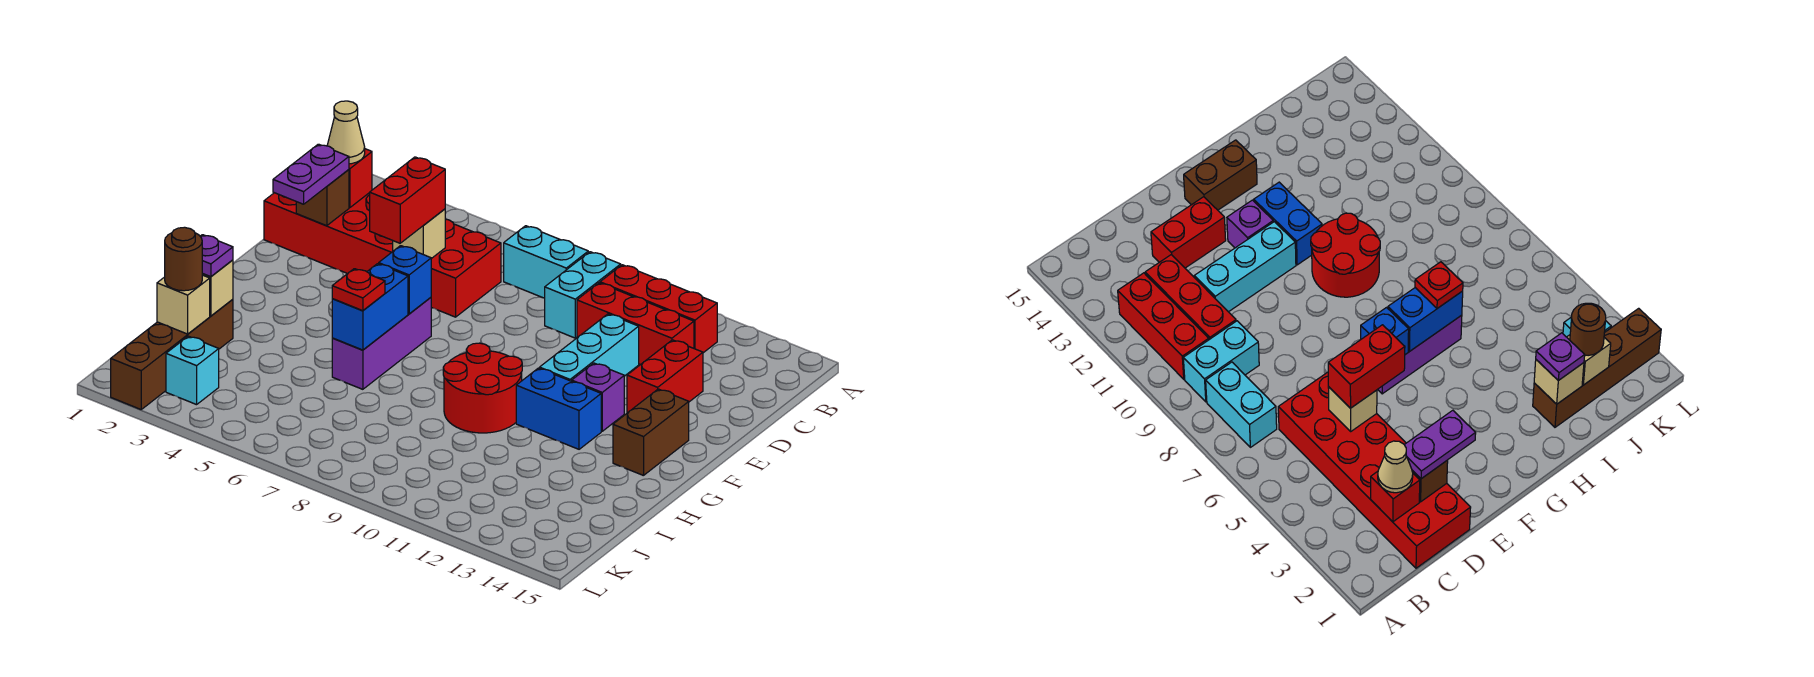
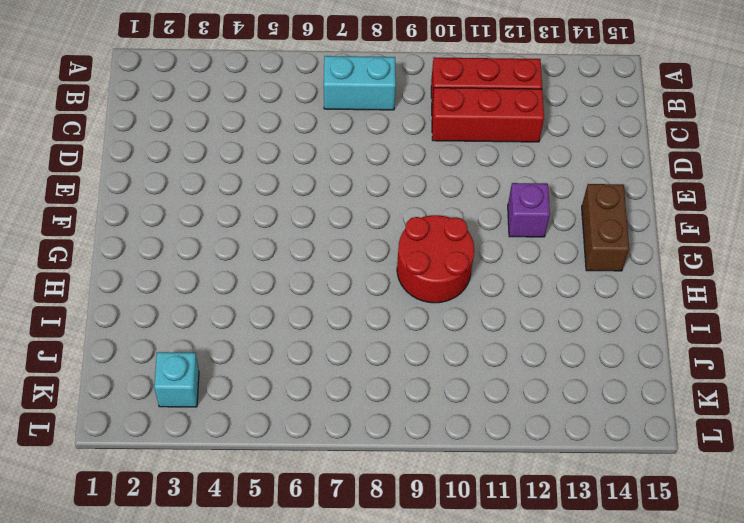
none -> cyan brick B9:C9 level 1
none -> red brick C1:D6 level 1
none -> cyan brick D11:F11 level 1

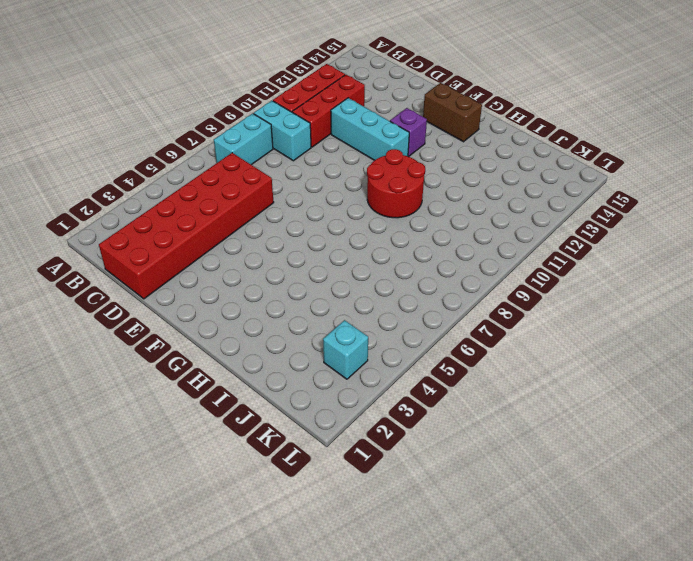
none -> red brick D13:E13 level 1
none -> purple brick F6:H6 level 1
none -> blue brick G11:G12 level 1

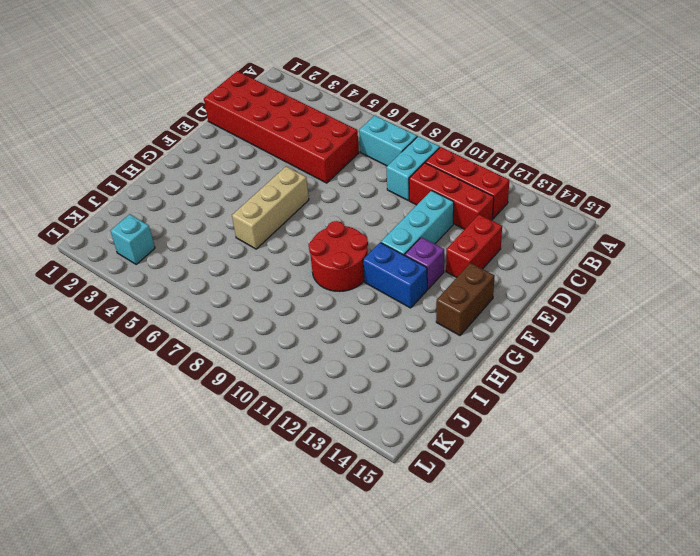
tan brick F6:H6 level 1 -> purple brick F6:H6 level 1
none -> brown brick I2:L2 level 1
none -> red brick C2 level 2
none -> brown brick D2 level 2

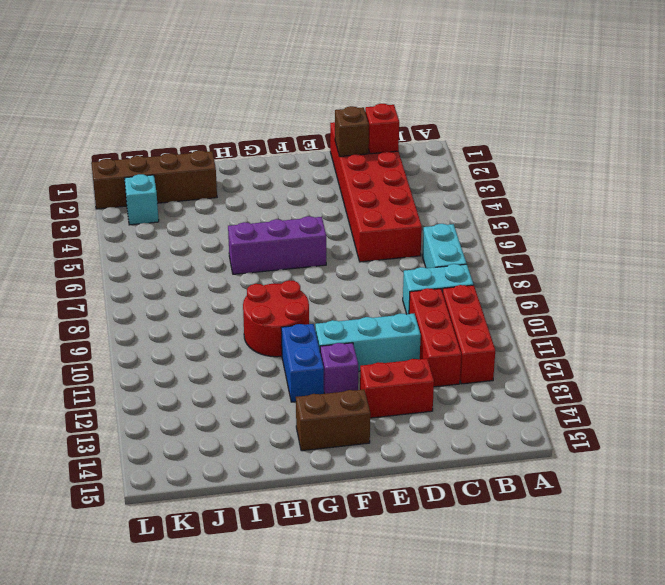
none -> tan brick D5 level 2
none -> blue brick F6 level 2
none -> blue brick G6:H6 level 2

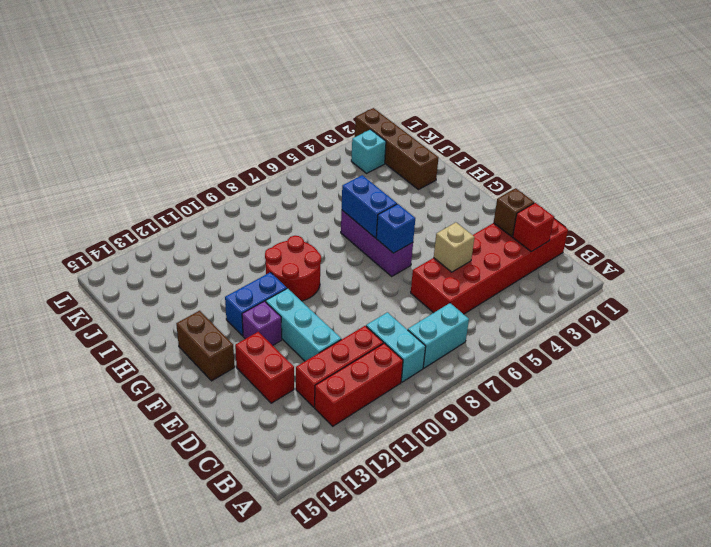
none -> tan brick I2 level 2
none -> tan brick J2 level 2
none -> tan cone C2 level 3

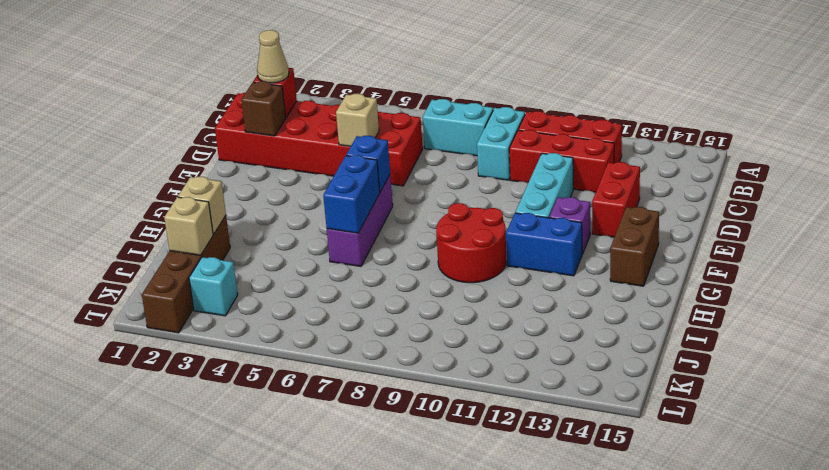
none -> purple plate D2:E2 level 3
none -> red brick D5:E5 level 3
none -> red plate H6 level 3

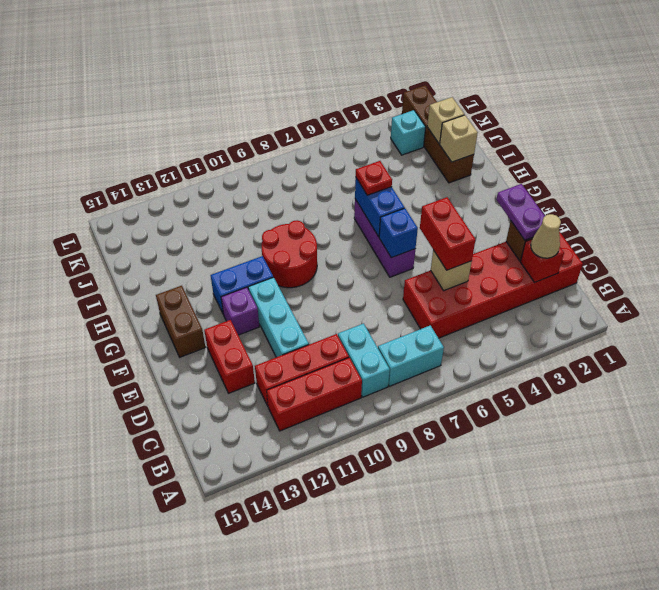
none -> purple plate I2 level 3
none -> brown round brick J2 level 3

